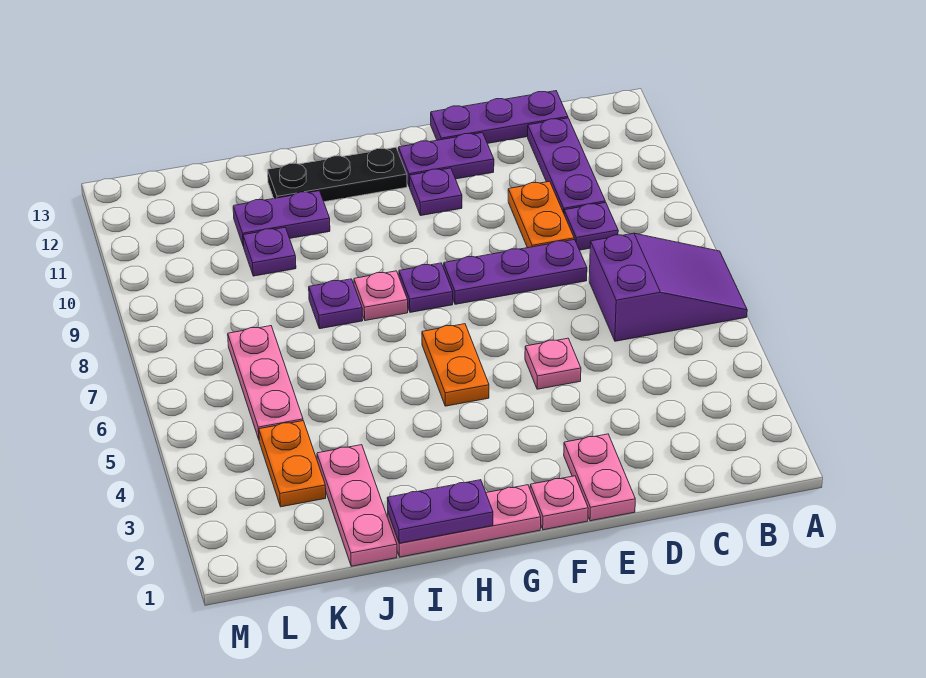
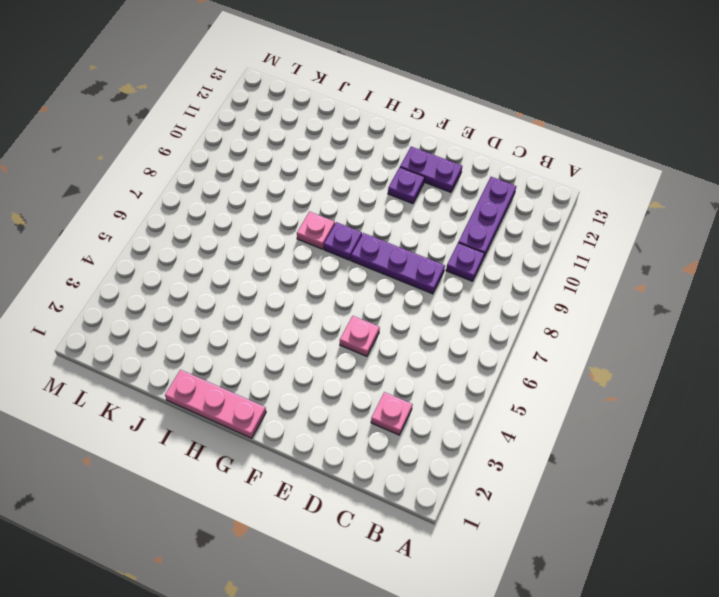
pink plate C3 level 1 -> pink plate F1 level 1
none -> purple slope A6:C7 level 1 top C
none -> purple plate C13:E13 level 1
none -> orange plate D9:D10 level 1

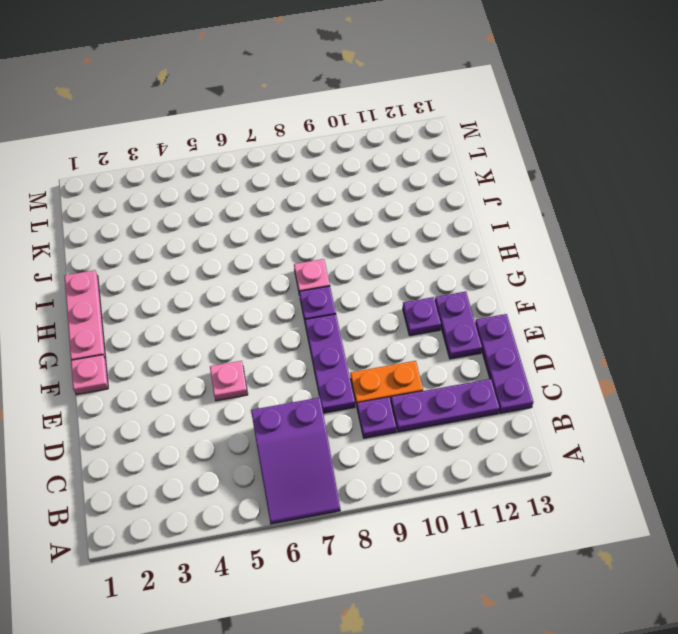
none -> pink plate E1:E2 level 1
none -> orange plate G5:G6 level 1
none -> black plate G12:I12 level 1

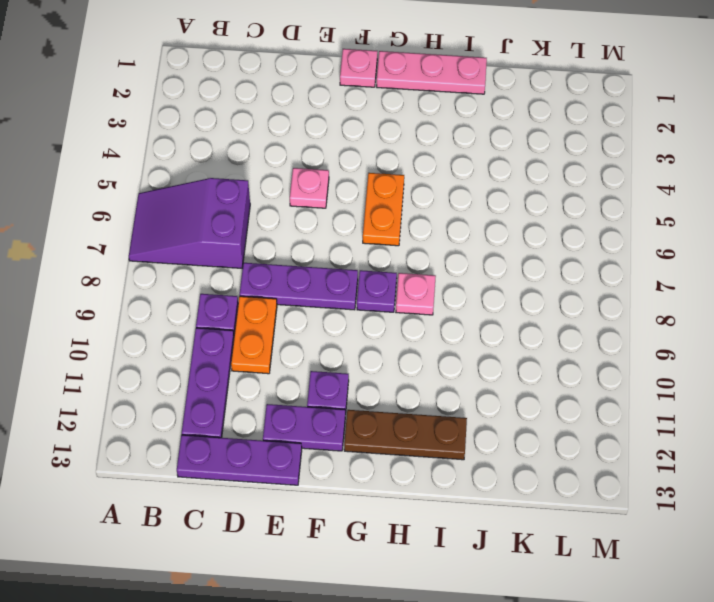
brown plate G12:I12 level 1 -> black plate G12:I12 level 1
none -> pink plate E1:E2 level 1
none -> purple plate I8 level 1
none -> purple plate I11:J11 level 1

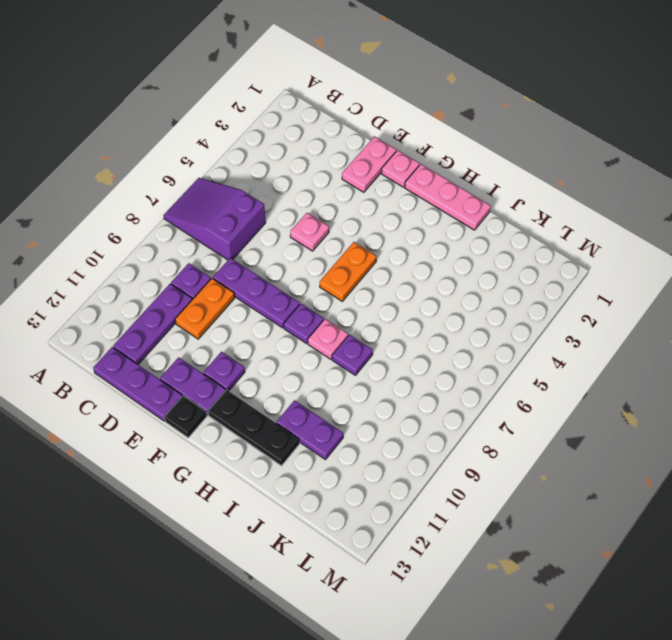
black plate F13 level 1 -> none
none -> pink plate J1:J3 level 1
none -> purple plate J10 level 1
none -> orange plate K3:K4 level 1

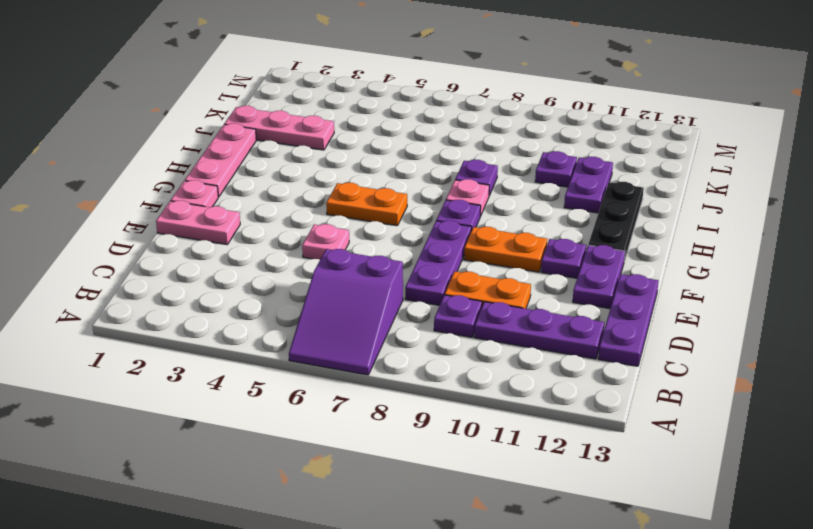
orange plate F9:F10 level 1 -> orange plate K3:K4 level 1
none -> pink plate K5:K7 level 1
none -> purple plate H1:I1 level 2

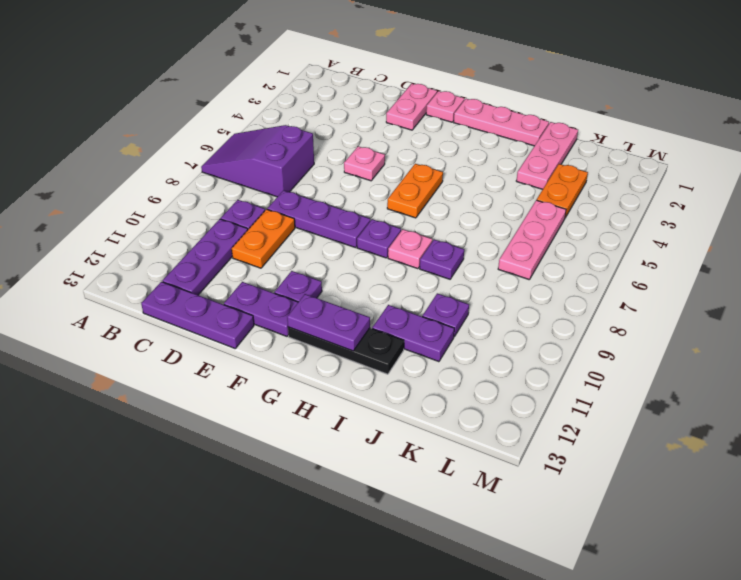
purple plate G12:H12 level 2 -> purple plate H1:I1 level 2

